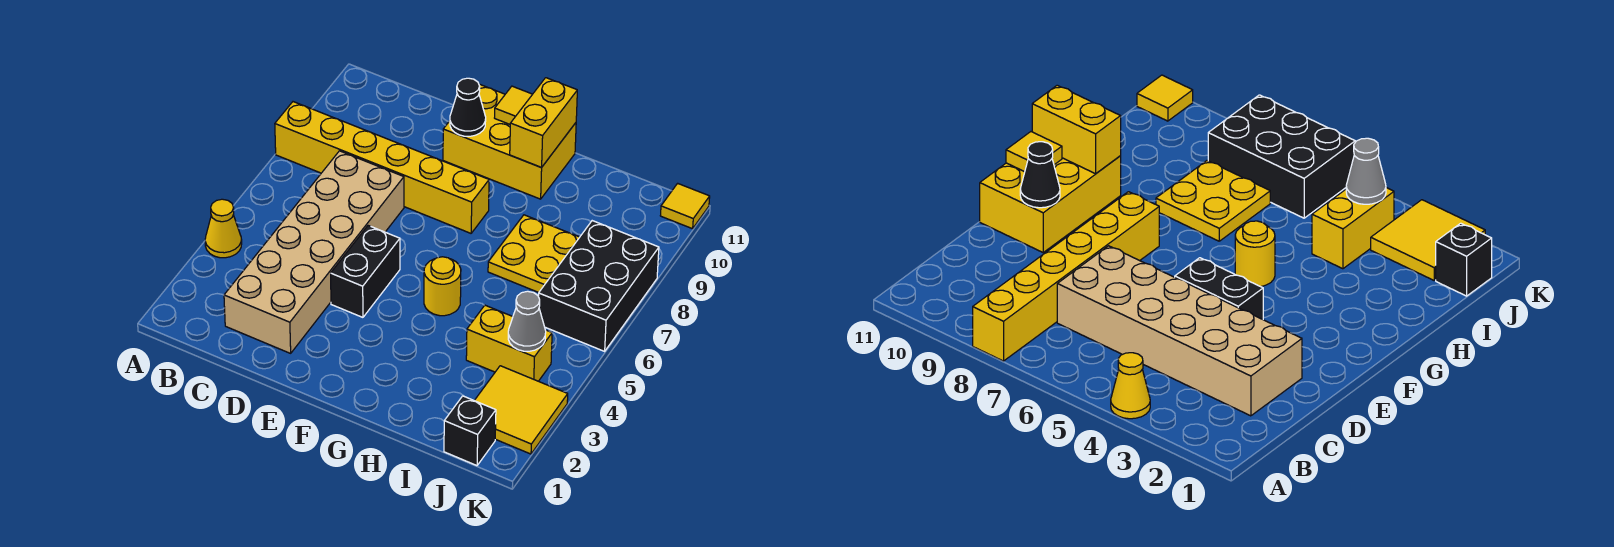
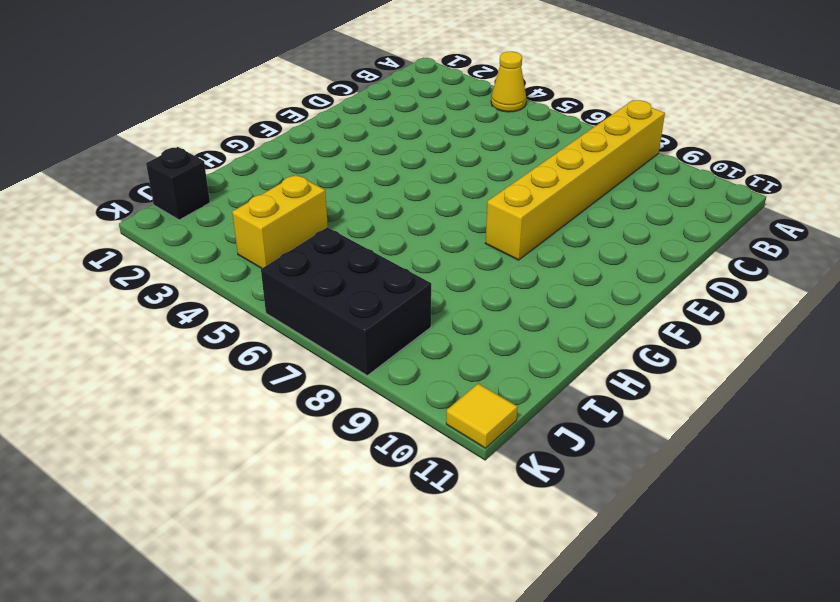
none -> tan brick C2:D7 level 1
none -> black brick E4:E5 level 1
none -> yellow brick E10:G11 level 1

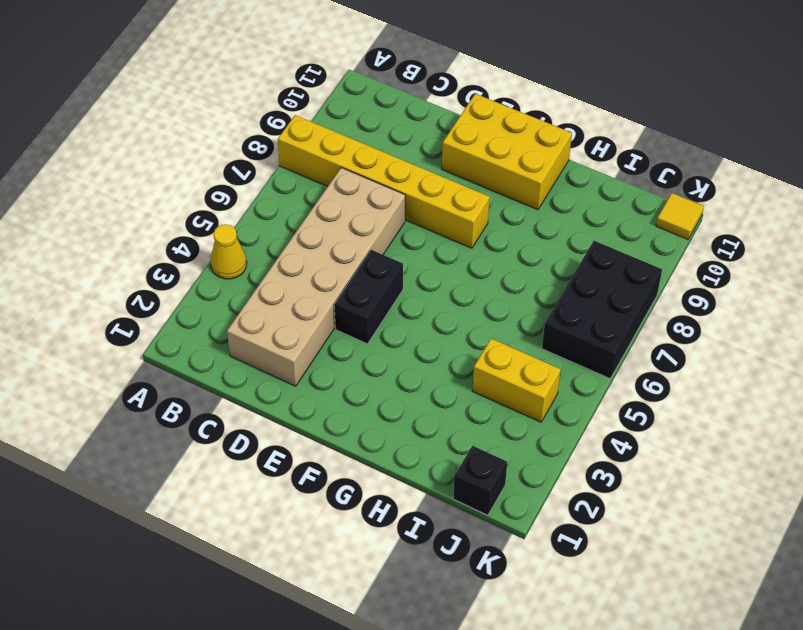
none -> yellow round brick G5 level 1
none -> yellow plate H7:I8 level 1
none -> yellow tile J2:K3 level 1

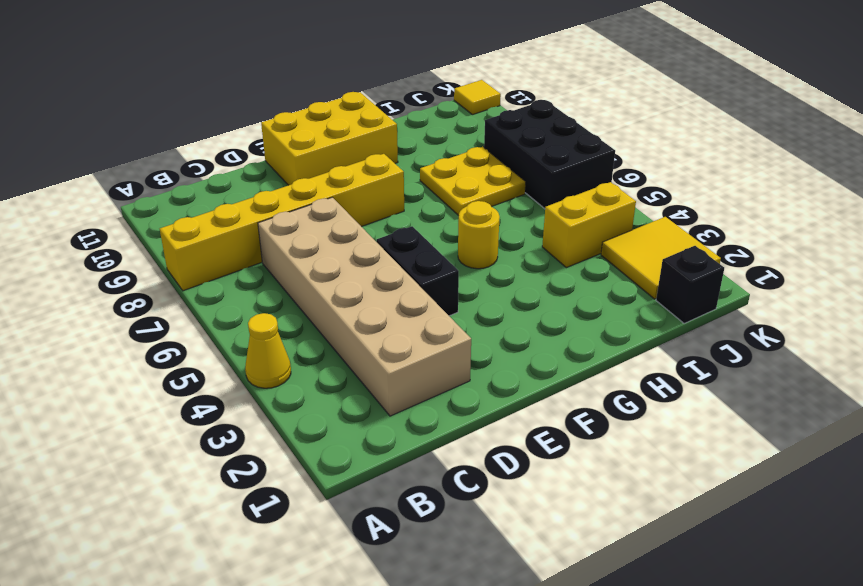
none -> black cone E10 level 2
none -> yellow tile F11 level 2
none -> yellow brick G10:G11 level 2

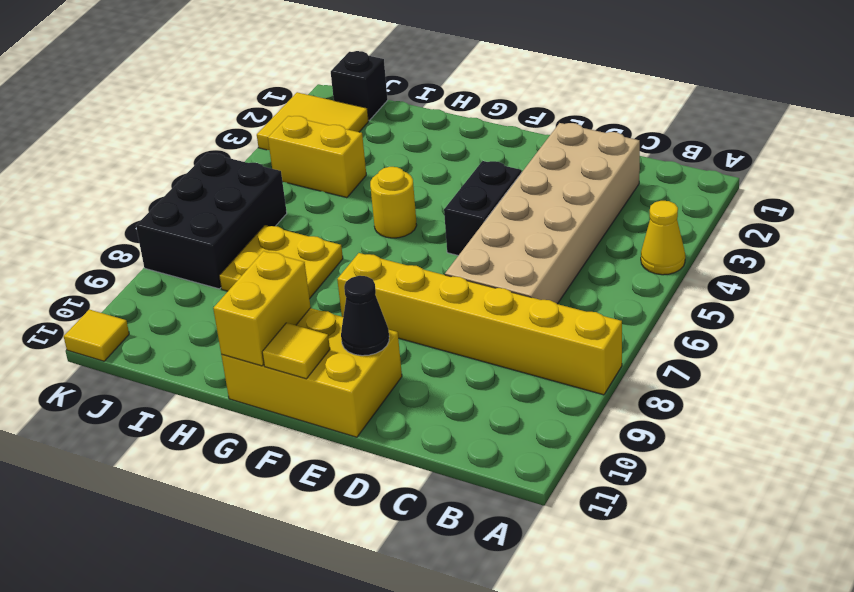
none -> grey cone J4 level 2

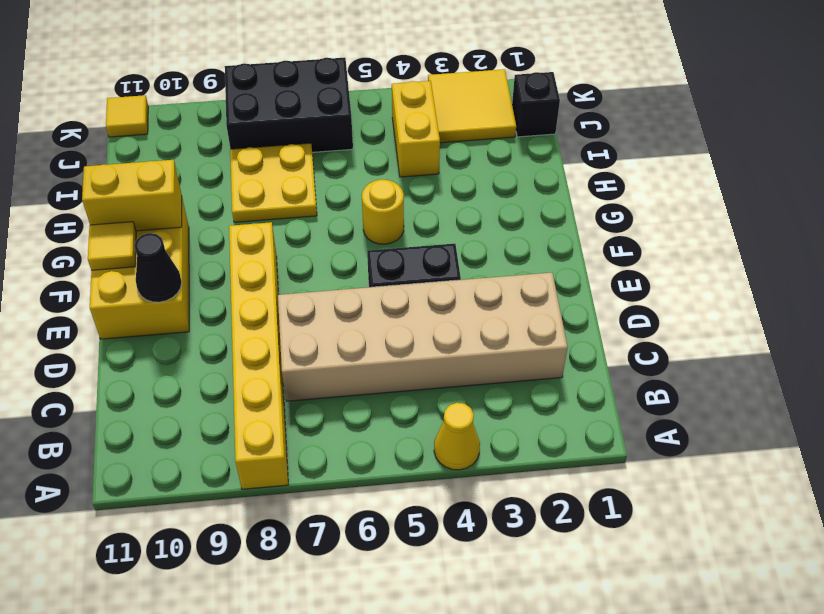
none -> grey cone J4 level 2

